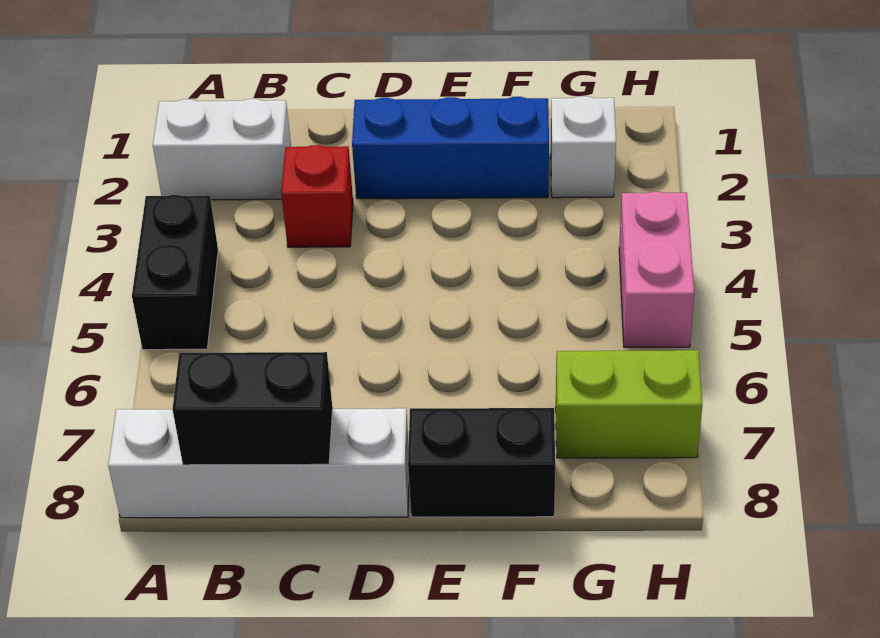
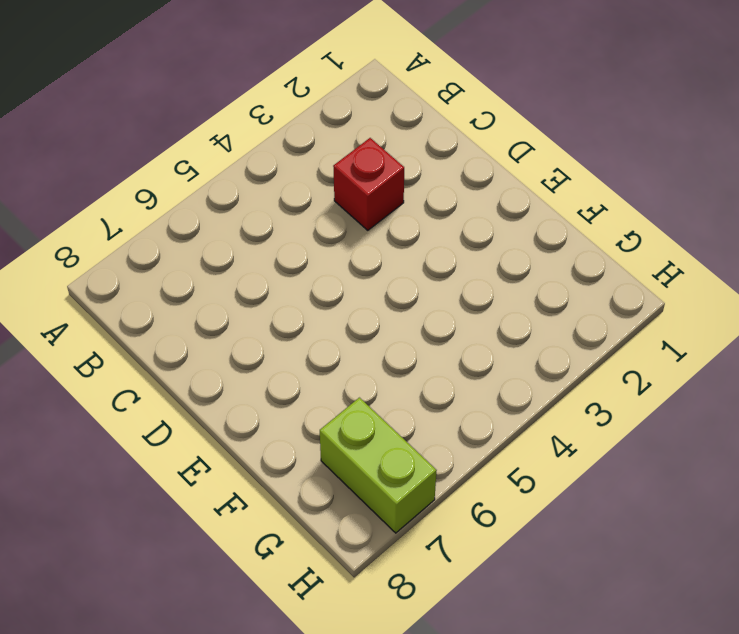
none -> white brick A2:B2 level 1
none -> black brick A4:A5 level 1

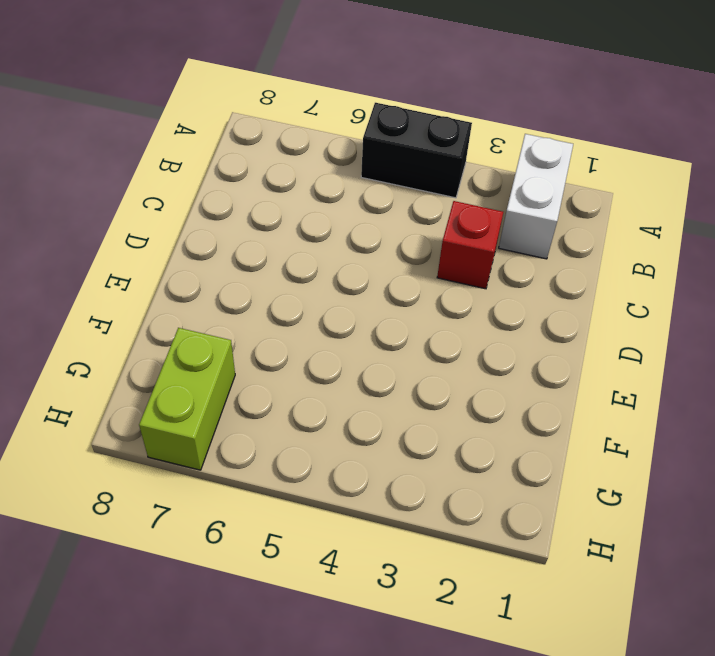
none -> white brick A8:D8 level 1
none -> blue brick D2:F2 level 1

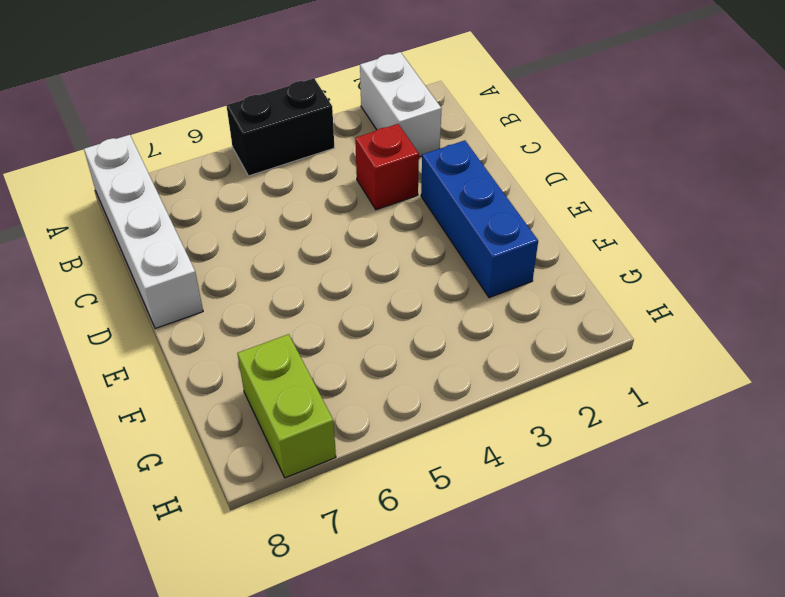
none -> black brick E8:F8 level 1
none -> white brick G2 level 1

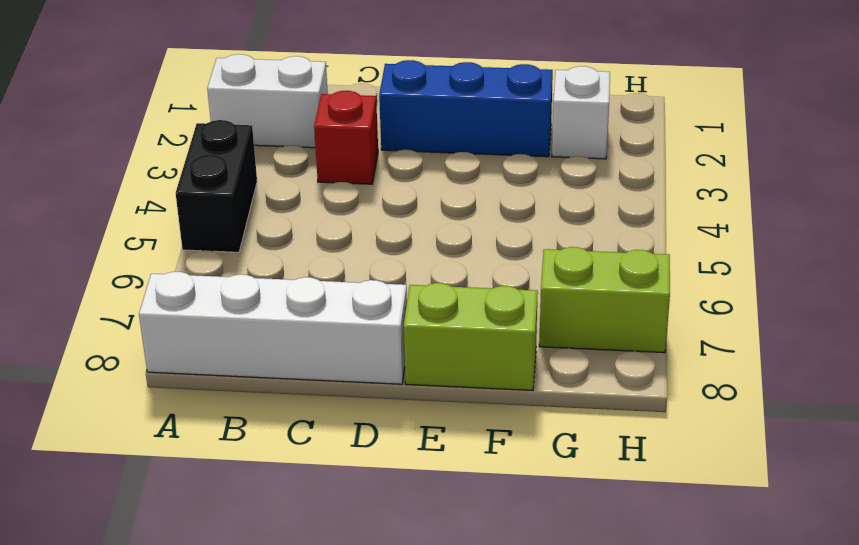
lime brick E8:F8 level 1 -> black brick E8:F8 level 1
none -> pink brick H4:H5 level 1
none -> black brick B8:C8 level 2

